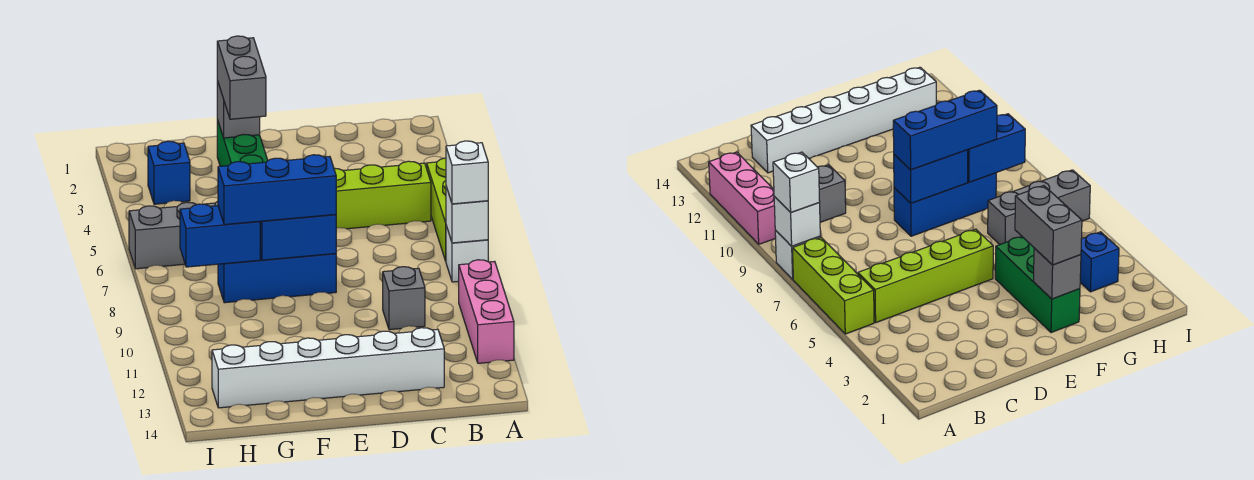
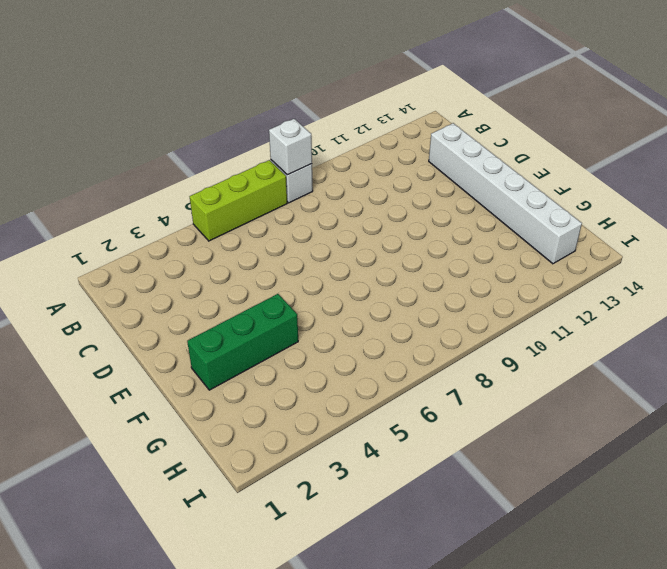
none -> pink brick A10:A12 level 1
none -> lime brick B5:E5 level 1
none -> grey brick C10 level 1

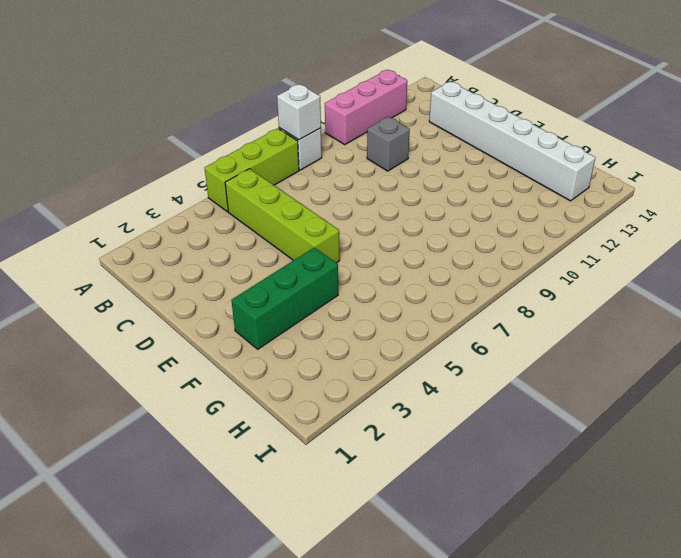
none -> blue brick E8:G8 level 1
none -> grey brick G6:I6 level 1
none -> blue brick H3 level 1

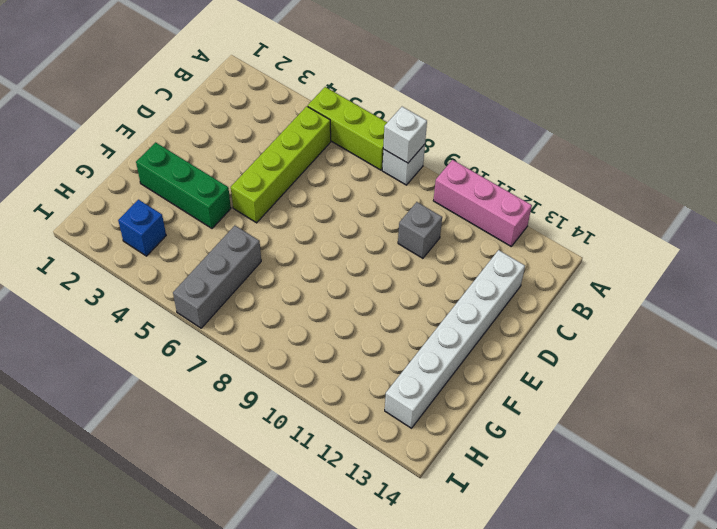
none -> blue brick E8:G8 level 1
none -> blue brick E8:F8 level 2
none -> grey brick F2 level 2

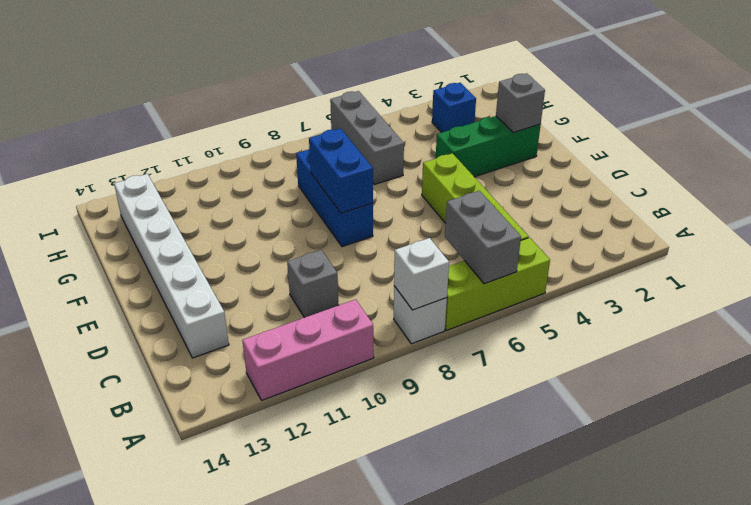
grey brick A6:B6 level 2 -> grey brick F2:F3 level 3
none -> blue brick G8:H8 level 2
none -> white brick A8 level 3
none -> blue brick E8:G8 level 3

